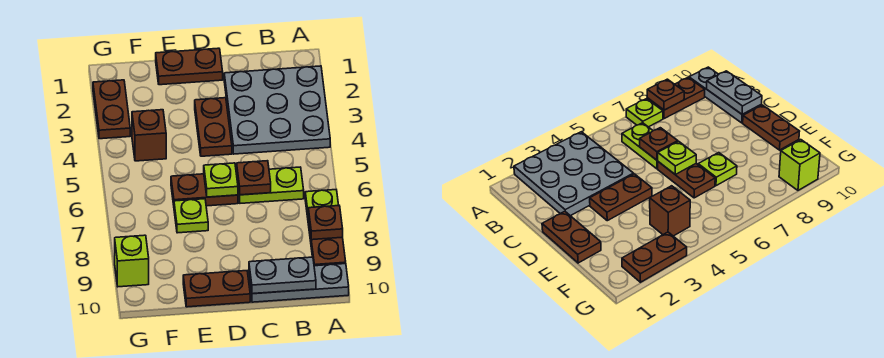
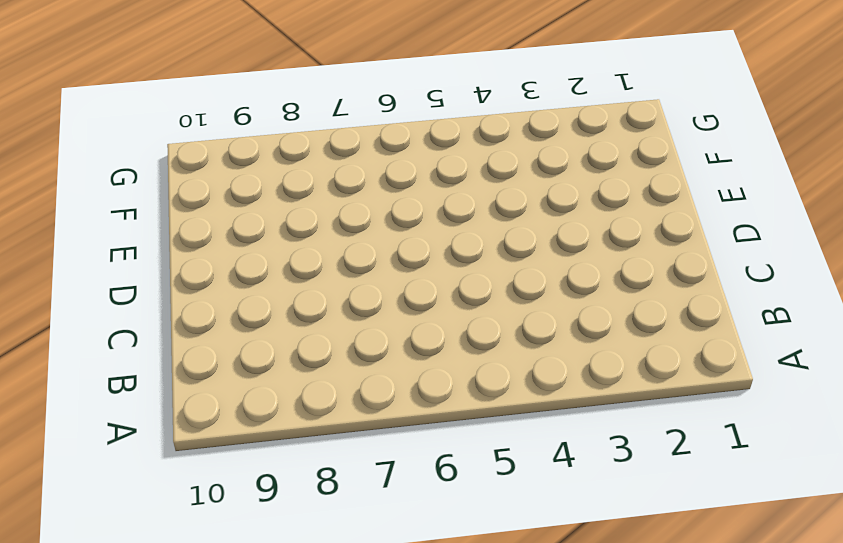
none -> grey plate A2:C4 level 1
none -> lime plate A7 level 1
none -> brown plate A8:A9 level 1

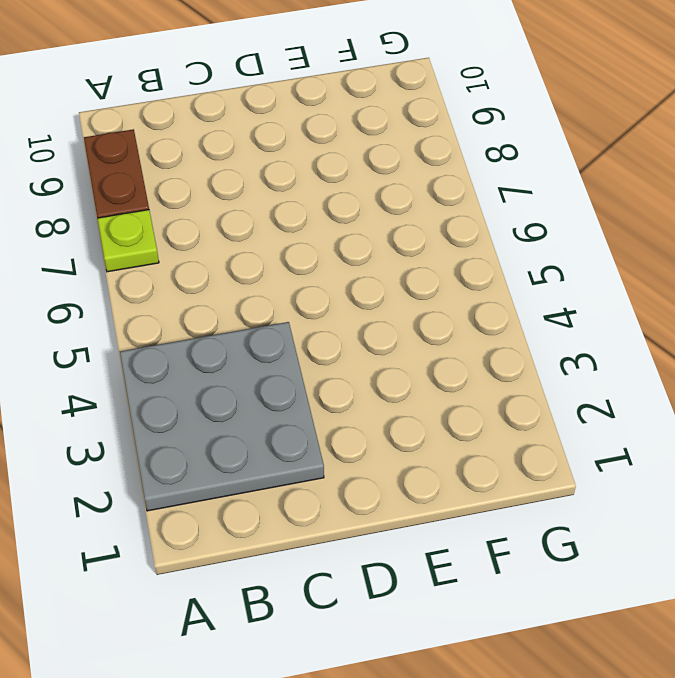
none -> grey plate A10:C10 level 1
none -> lime plate B6:C6 level 1
none -> brown plate D1:E1 level 1

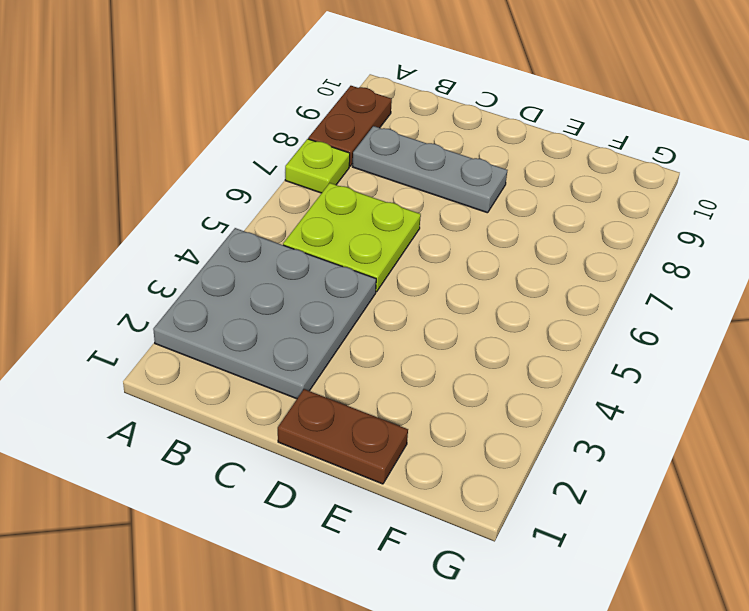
lime plate B5:C6 level 1 -> lime plate B6:C6 level 1
grey plate B8:D8 level 1 -> grey plate A10:C10 level 1
none -> brown plate D3:D4 level 1
none -> brown plate D6:E6 level 1
none -> brown plate D10:E10 level 1

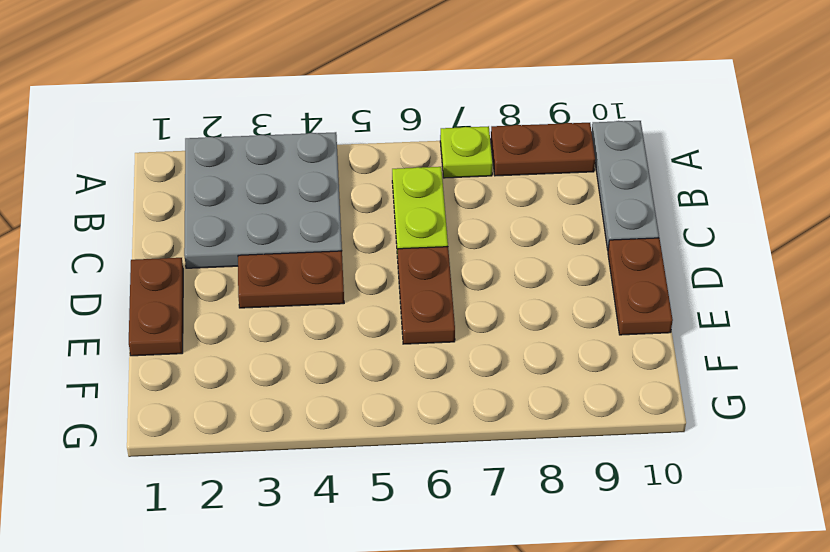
none -> lime plate E7 level 1
none -> brown brick F4 level 1
none -> brown plate G2:G3 level 1

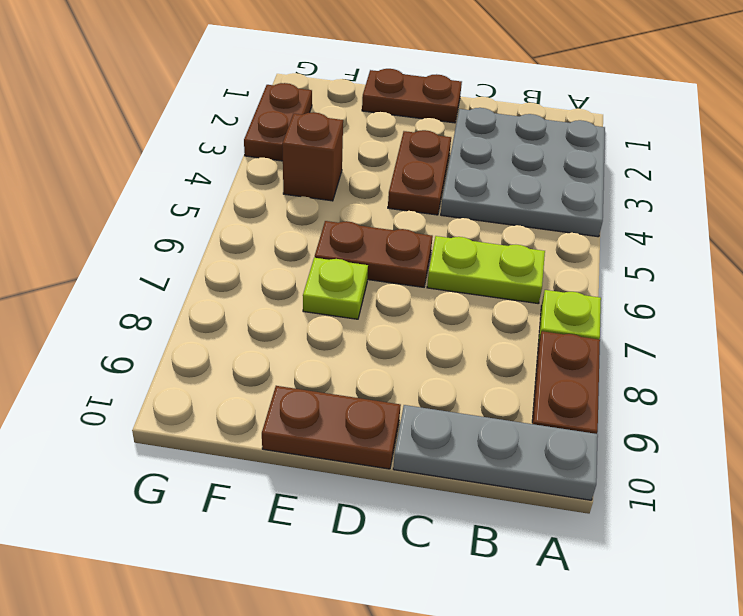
none -> lime brick G9 level 1
none -> brown plate A8 level 2
none -> grey plate B10:C10 level 2

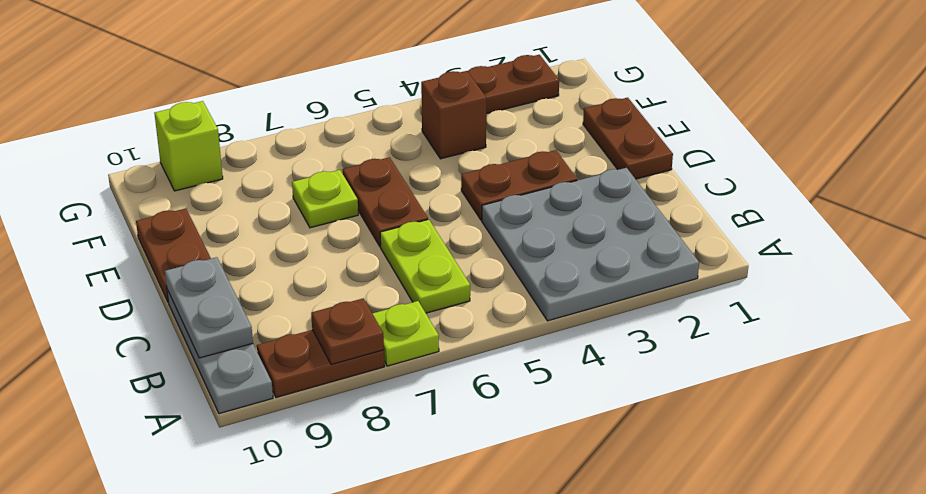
none -> brown plate C6 level 2
none -> lime plate D6 level 2

